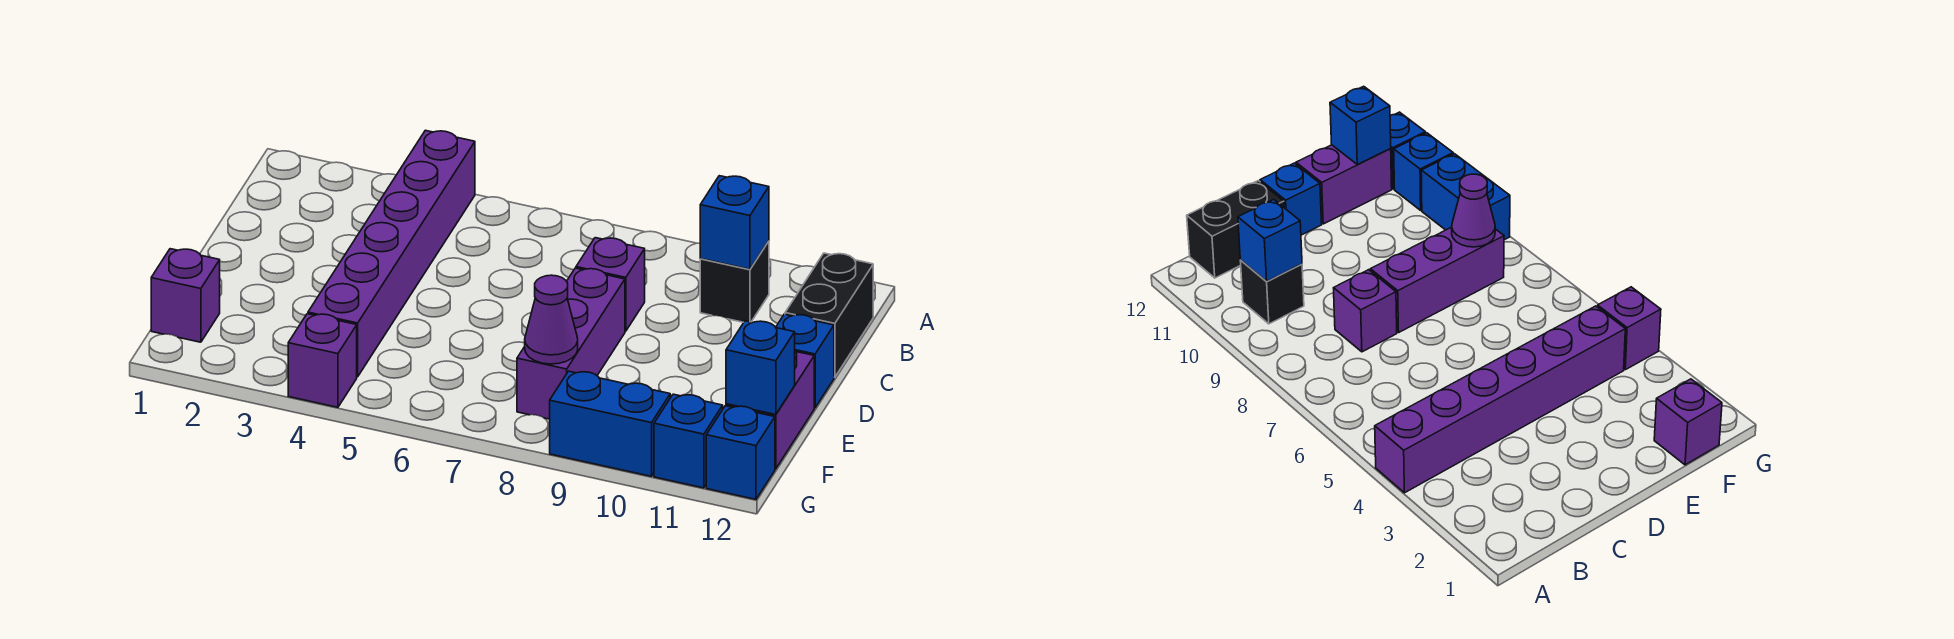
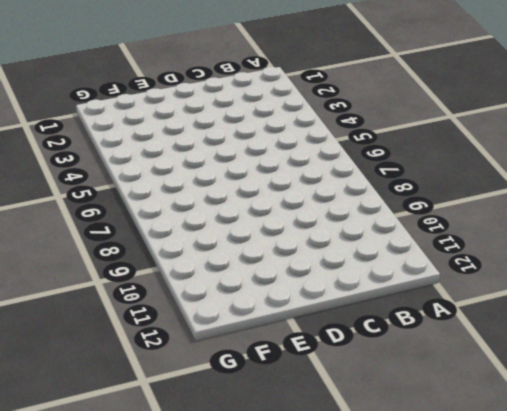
none -> purple brick A4:F4 level 1
none -> black brick B10 level 1
none -> black brick B12:C12 level 1

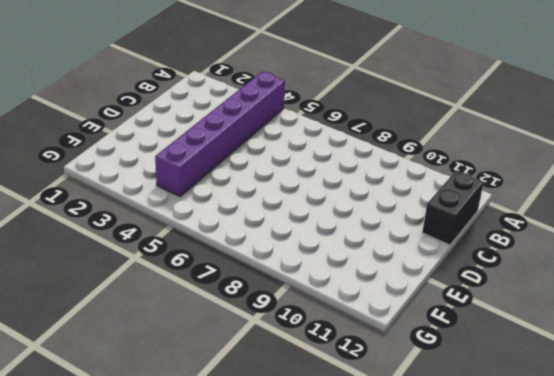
none -> black brick B10 level 1
none -> purple brick C8 level 1
none -> purple brick D8:F8 level 1

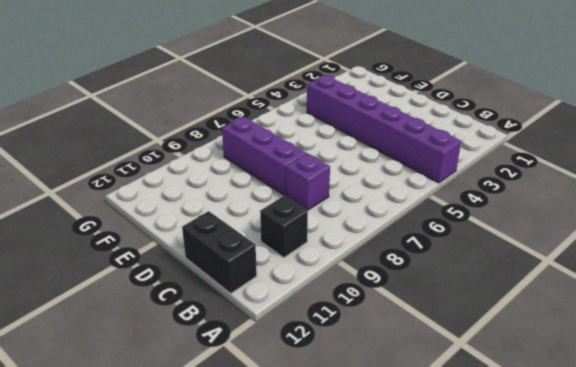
none -> blue brick D12 level 1
none -> purple brick E12:F12 level 1
none -> purple brick F1 level 1

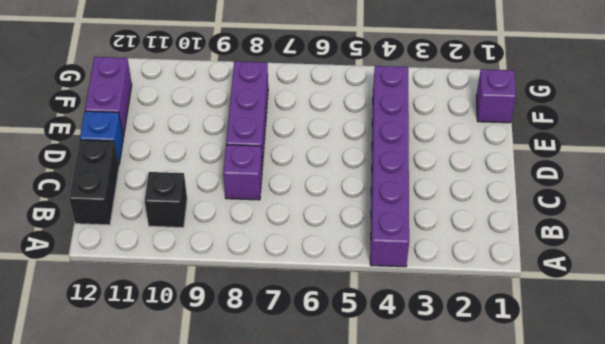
none -> purple brick G4 level 1
none -> blue brick G9:G10 level 1
none -> blue brick G11 level 1

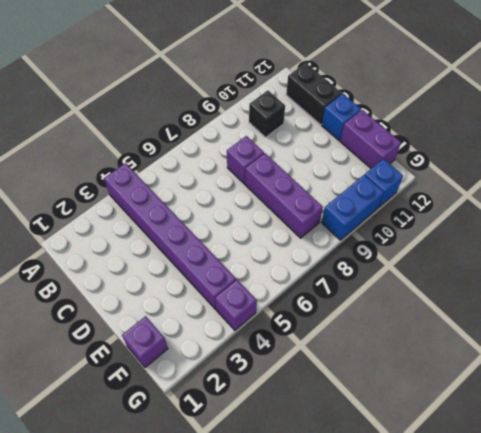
none -> blue brick G12 level 1
none -> blue brick B10 level 2
none -> purple cone F8 level 2

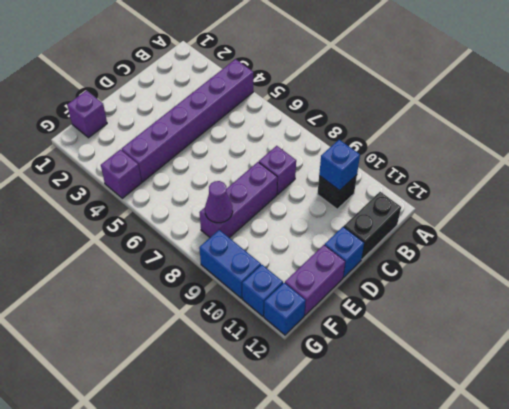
none -> blue brick F12 level 2

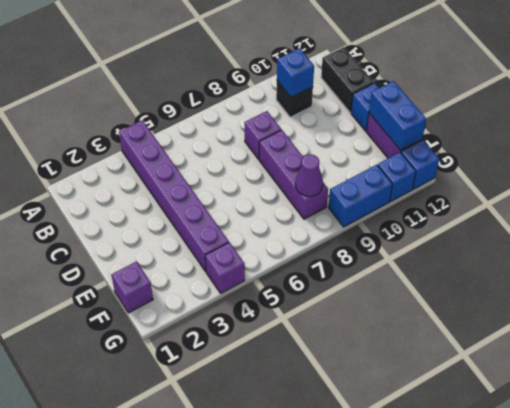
blue brick E12:F12 level 2 -> blue brick F12 level 2

